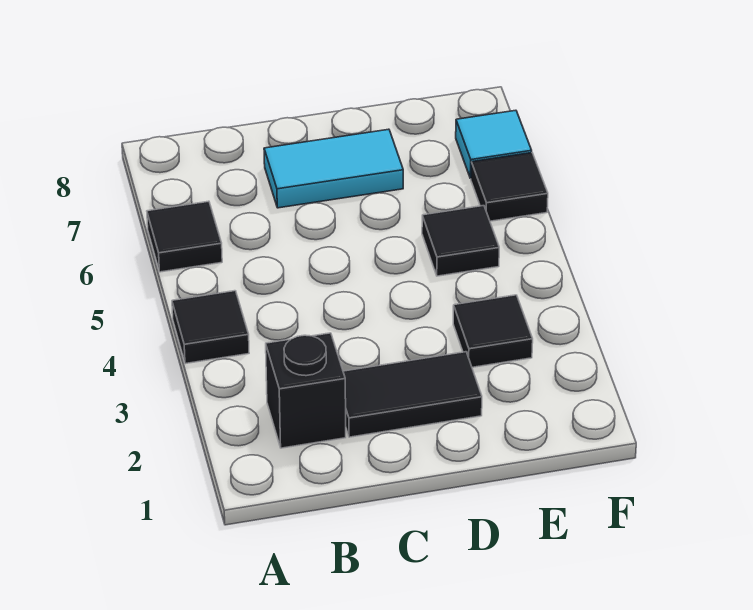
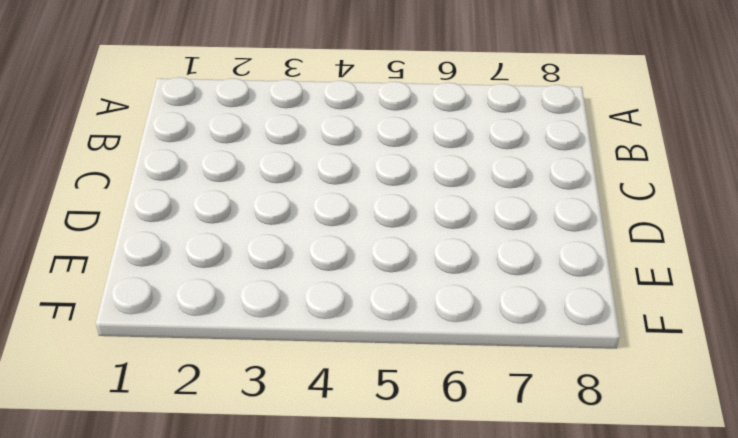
none -> black tile A4 level 1
none -> black tile A6 level 1

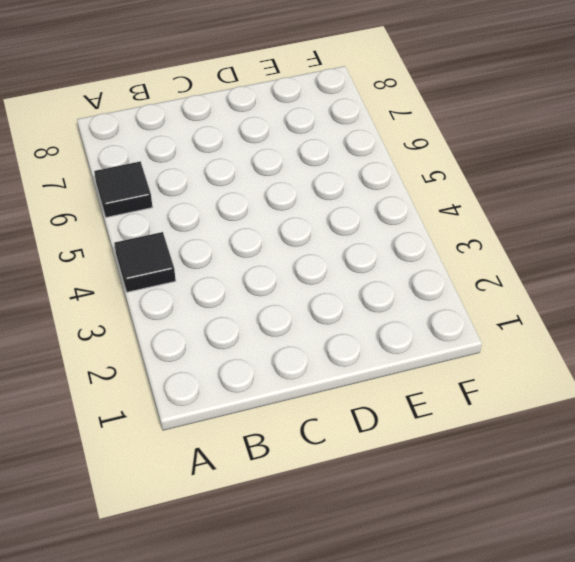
none -> black brick B2 level 1
none -> black tile C2:D2 level 1

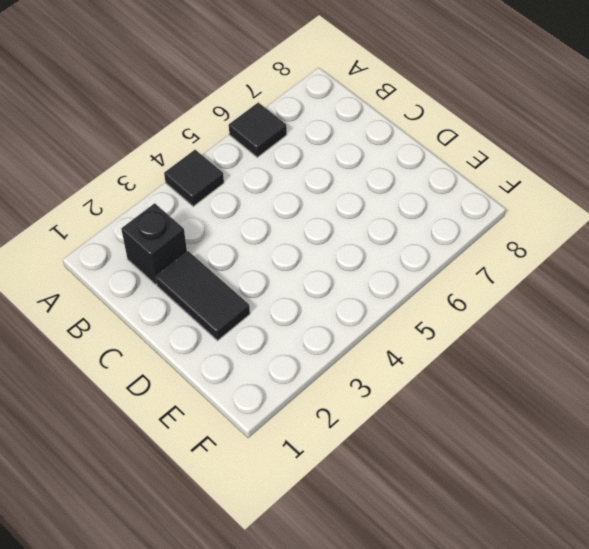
none -> cyan tile C7:D7 level 1
none -> black tile E3 level 1

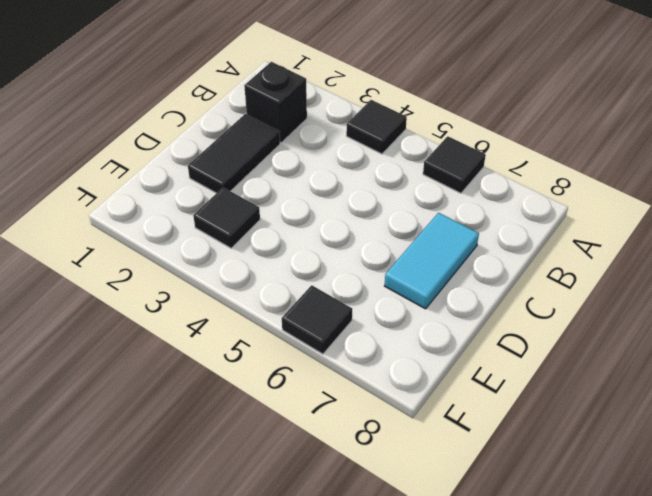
none -> black tile E5 level 1
none -> cyan tile F7 level 1

